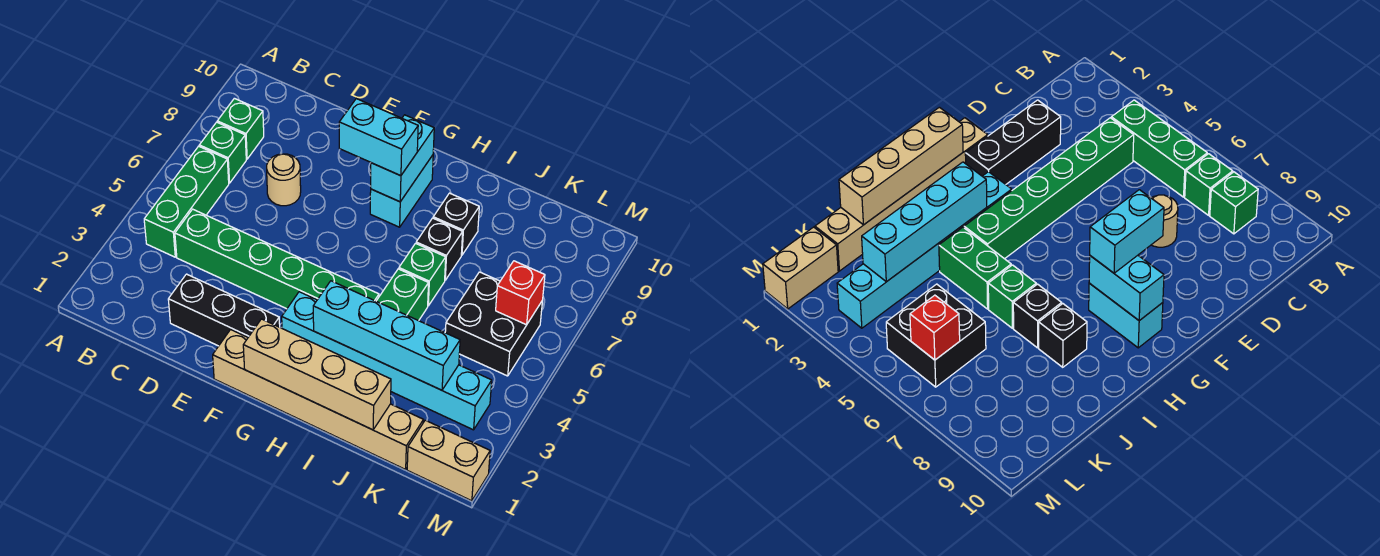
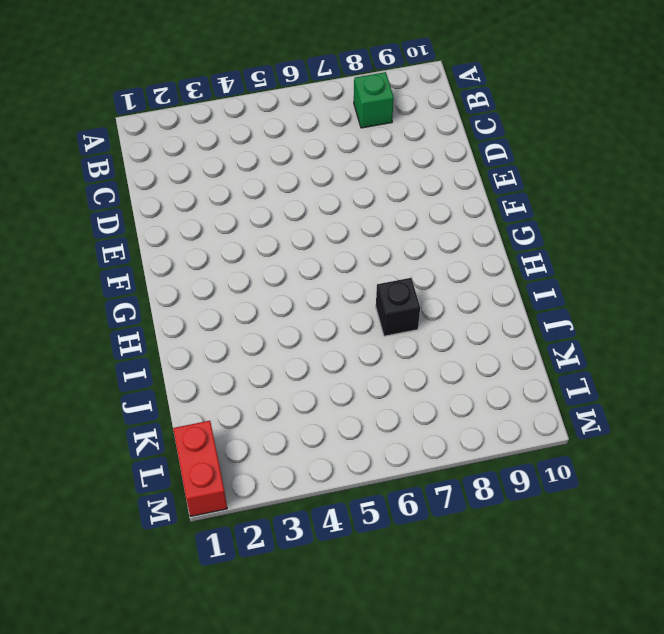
red brick L1:M1 level 1 -> tan brick L1:M1 level 1
none -> green brick B4:B6 level 1
none -> green brick B7 level 1
none -> green brick C4:H4 level 1

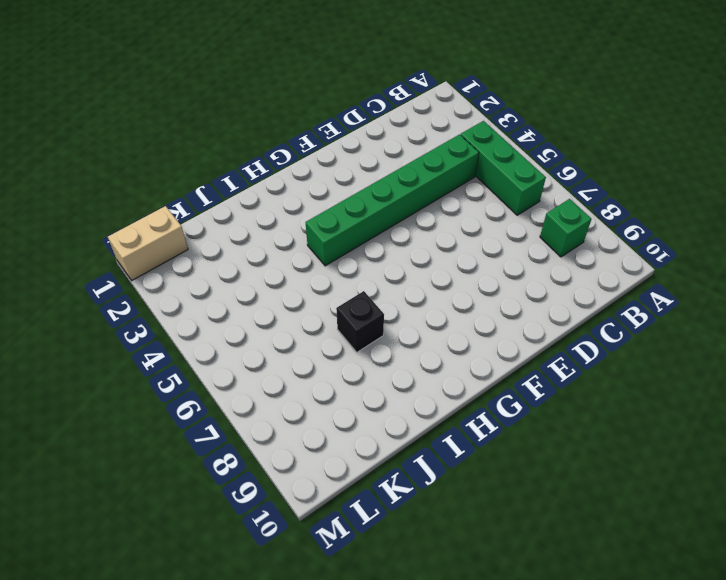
none -> green brick B7 level 1
none -> black brick D2:F2 level 1
none -> tan round brick D7 level 1

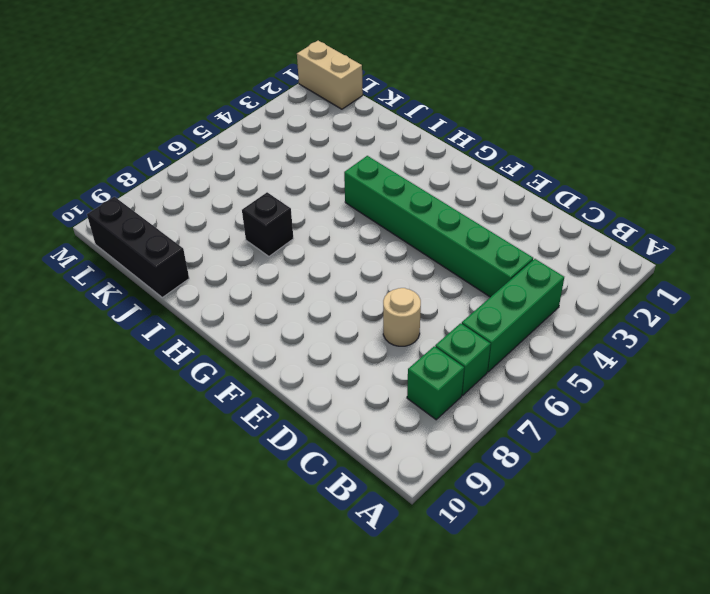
black brick J10:L10 level 1 -> black brick D2:F2 level 1
none -> tan brick F1:K1 level 1
none -> cyan brick G3:L3 level 1
none -> cyan brick G8:G9 level 1

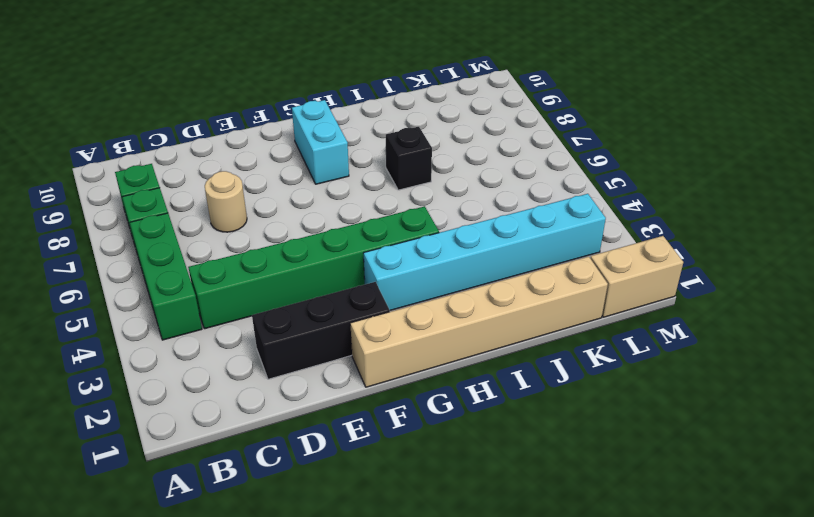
none -> green brick I4:I5 level 1
none -> green brick I6 level 1
none -> black brick I8 level 1

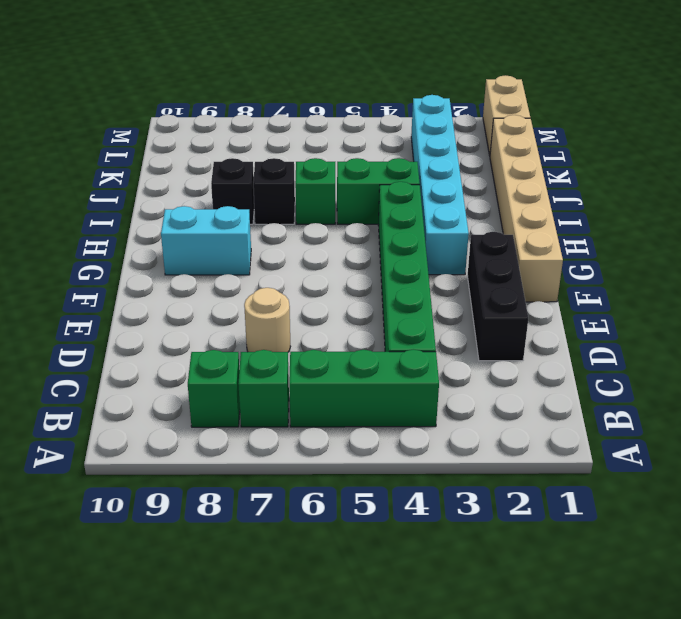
none -> black brick K5:L6 level 1
none -> tan brick G1:J1 level 2
none -> cyan brick G8:G9 level 2

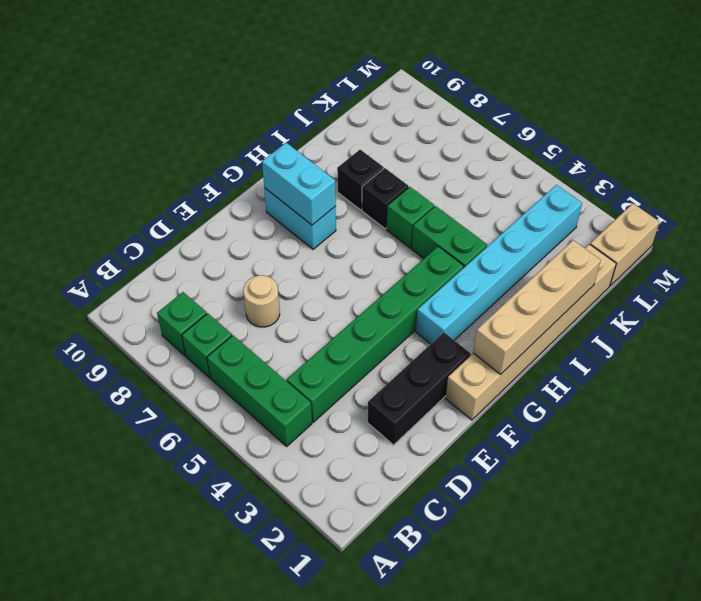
none -> black brick K5:L6 level 1
none -> cyan brick H3:K3 level 2
none -> red brick L6 level 2

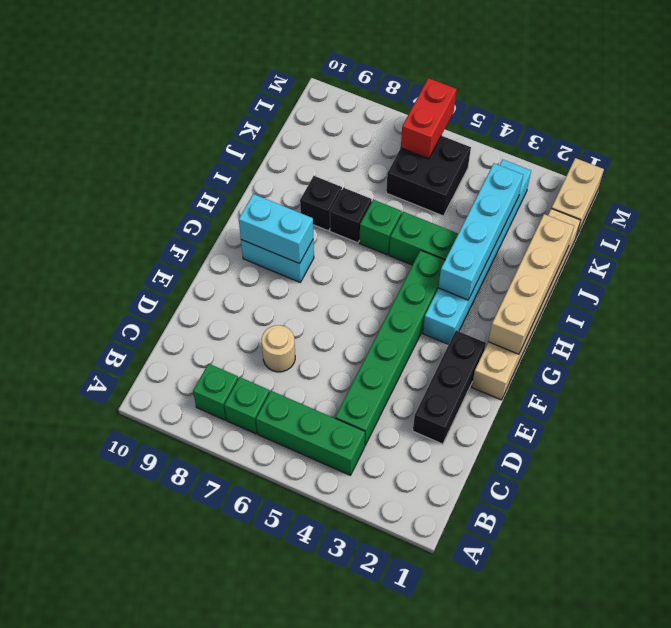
red brick L6:M6 level 2 -> red brick L6 level 2
none -> cyan brick F8:G8 level 3

